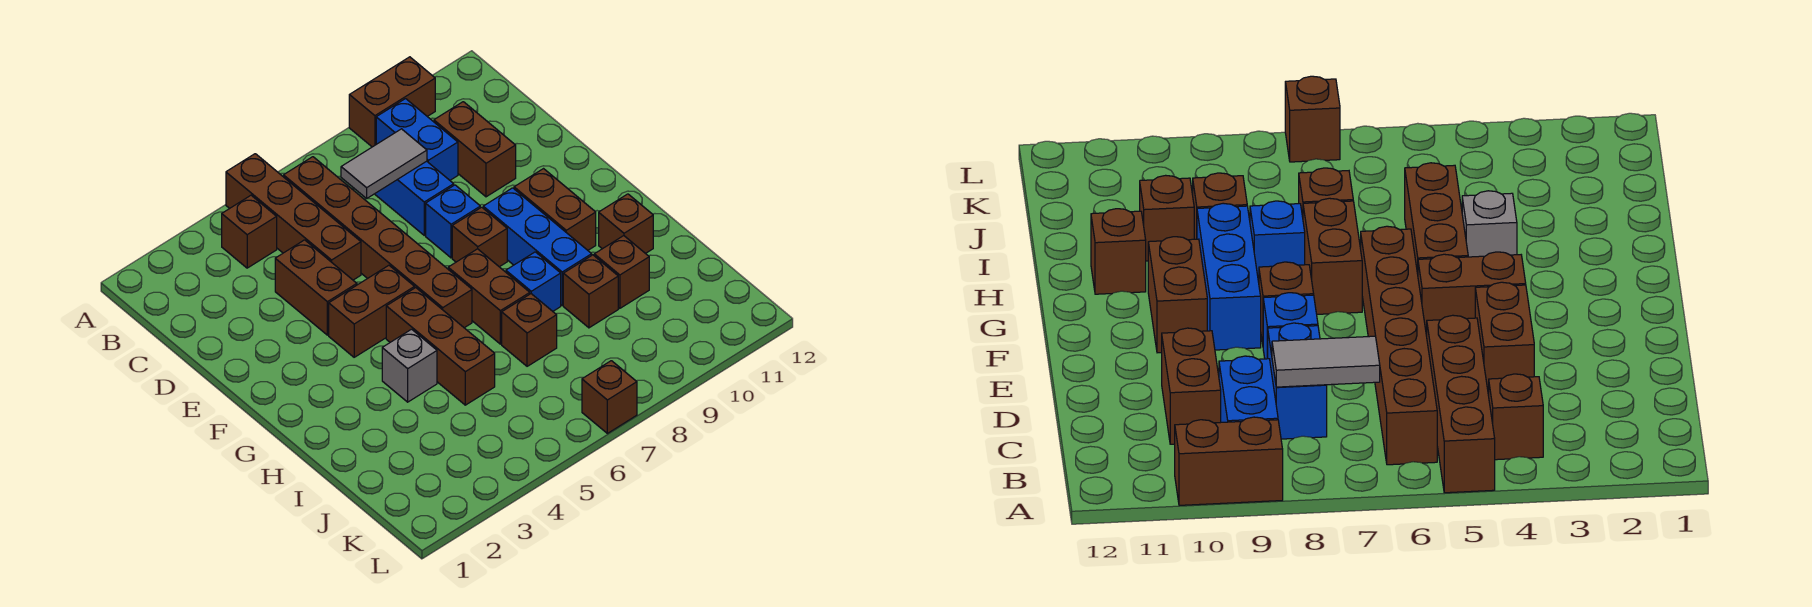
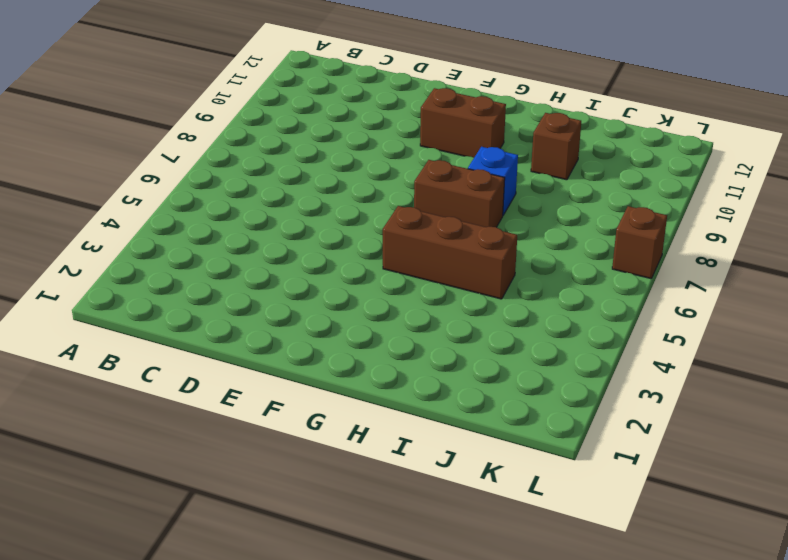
none -> brown brick A5:D5 level 1
none -> brown brick A9:A10 level 1
none -> brown brick B4 level 1

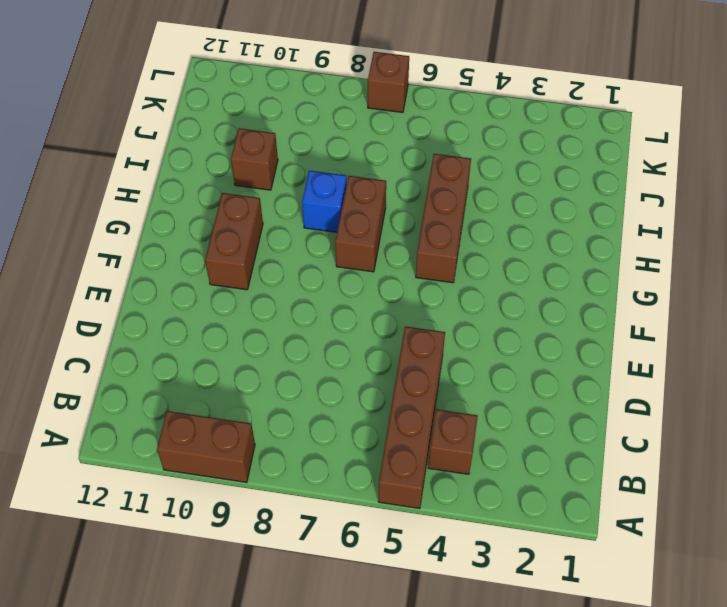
none -> brown brick B6:G6 level 1
none -> blue brick B9:C9 level 1
none -> blue brick C8:D8 level 1

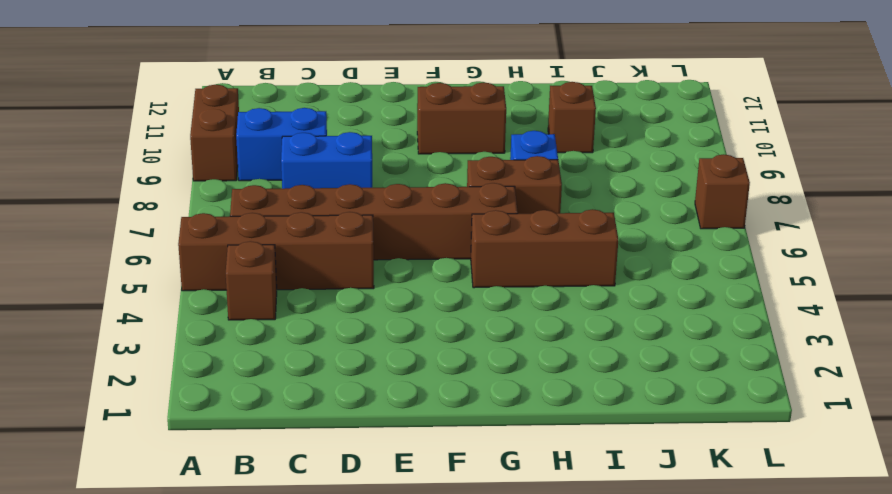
none -> brown brick C10:D10 level 1
none -> brown brick D4:E4 level 1
none -> blue brick E8 level 1

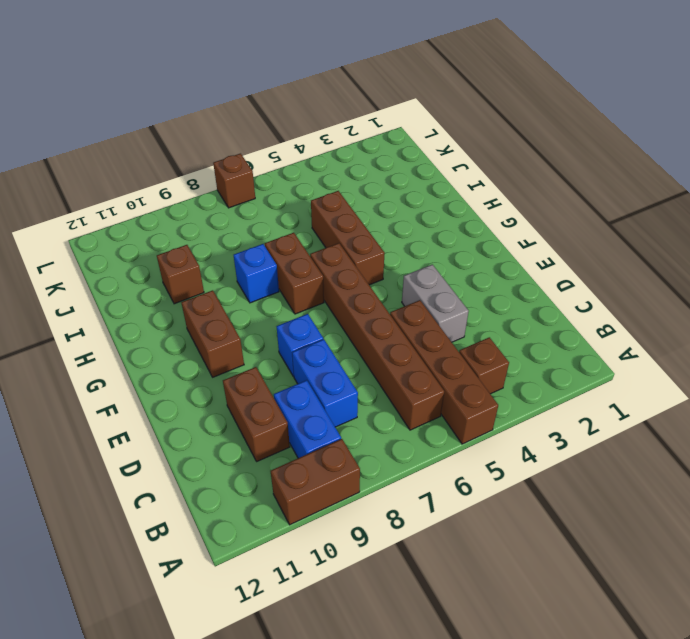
grey brick D4:E4 level 1 -> brown brick D4:E4 level 1
none -> brown brick F4:F5 level 1
none -> brown brick F8 level 1
none -> blue brick F9:H9 level 1

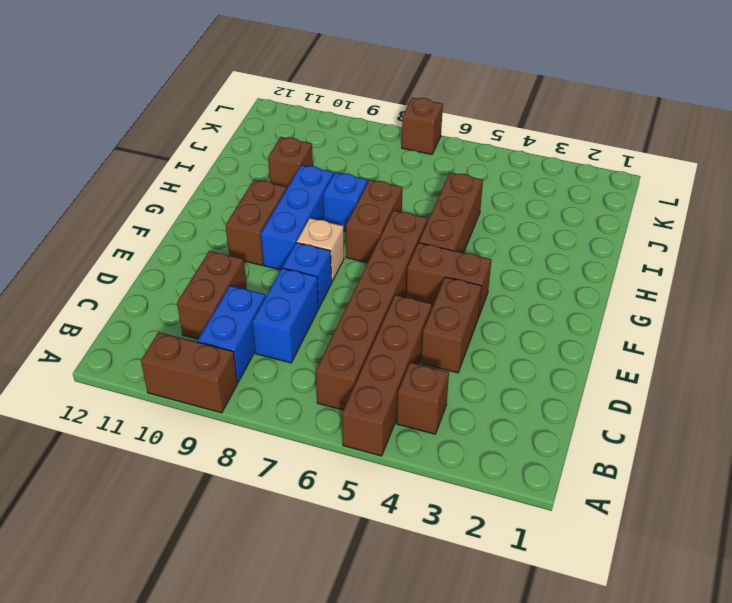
tan brick F8 level 1 -> brown brick F8 level 1
none -> grey brick H4 level 1
none -> brown brick H11 level 1
none -> brown brick I7 level 1

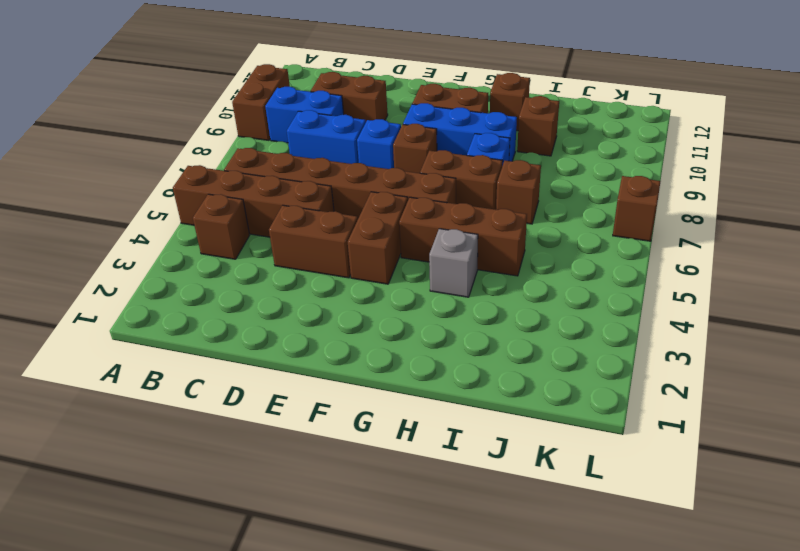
none -> brown brick I9 level 1
none -> grey tile C7:C8 level 2

